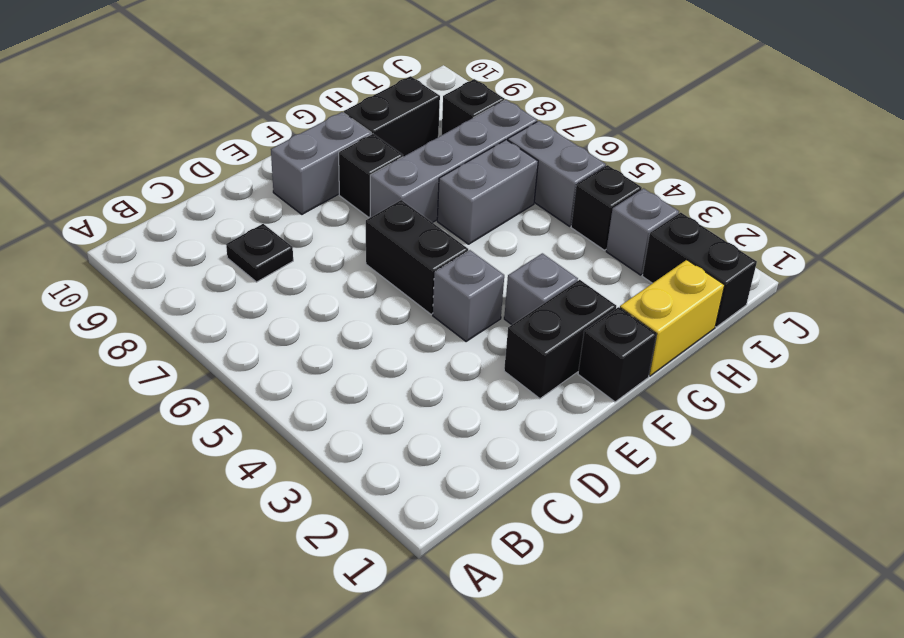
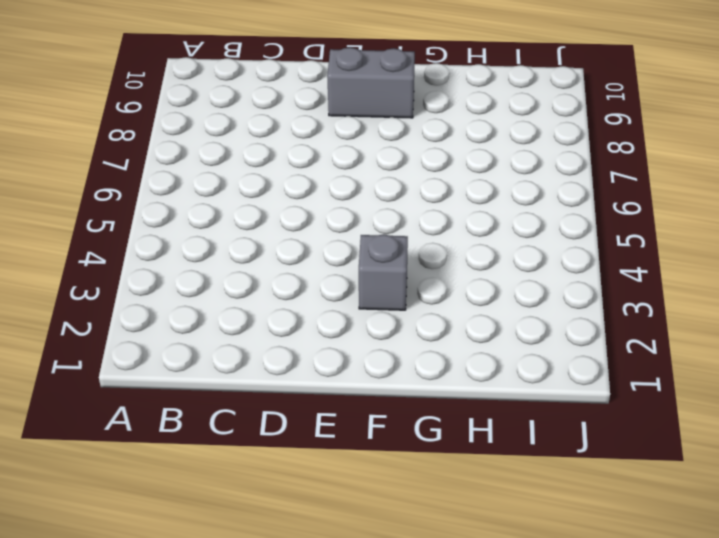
none -> black plate C8 level 1
none -> black brick E2:F2 level 1
none -> grey brick E4 level 1

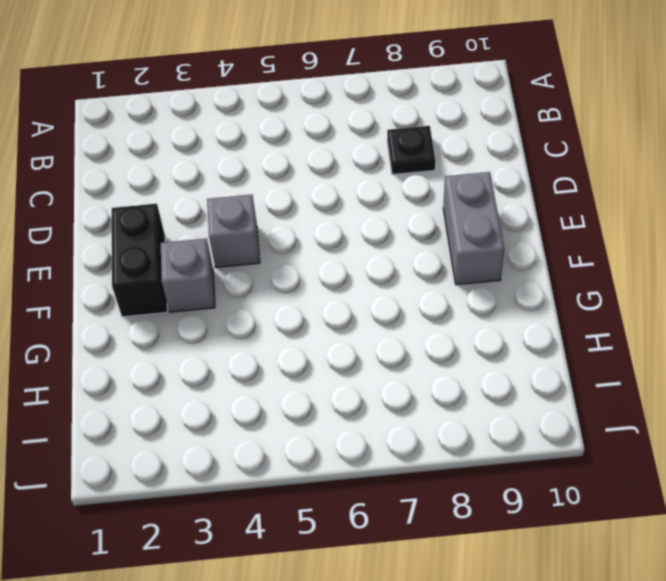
none -> black brick E5:E6 level 1
none -> black brick F1 level 1
none -> grey brick F7:I7 level 1

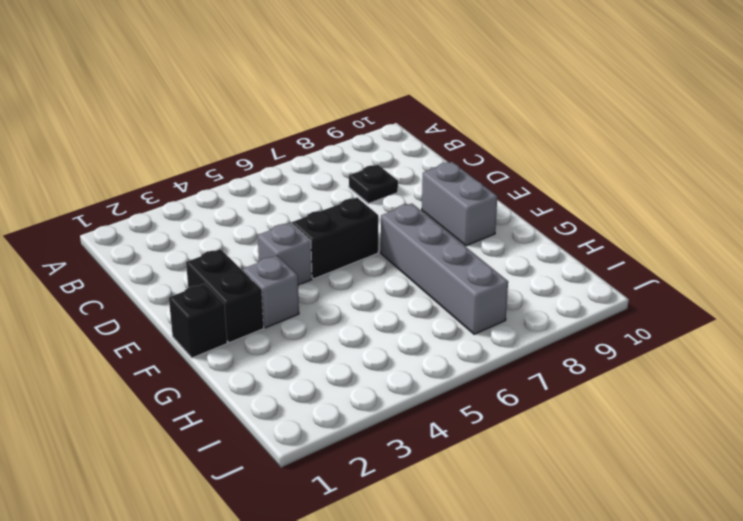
none -> black brick F8 level 1
none -> yellow brick G1:H1 level 1
none -> grey brick G6:H6 level 1

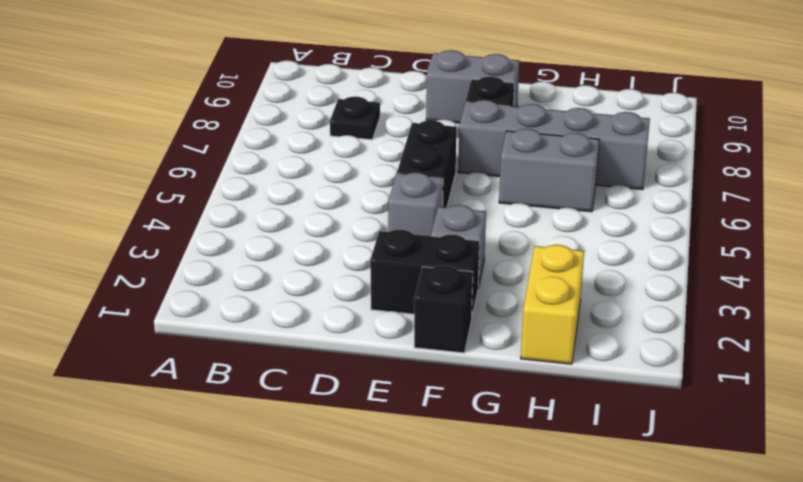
yellow brick H1:H2 level 1 -> yellow brick G1:H1 level 1
none -> black brick G9:H9 level 1
none -> black brick I1:I2 level 1
none -> grey brick I3 level 1

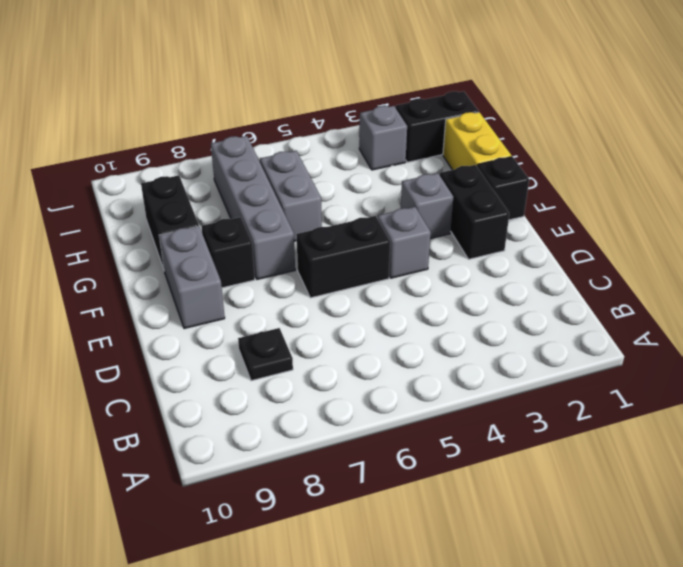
none -> black brick I4 level 1
none -> grey brick I5:I6 level 1
none -> black brick I8 level 1

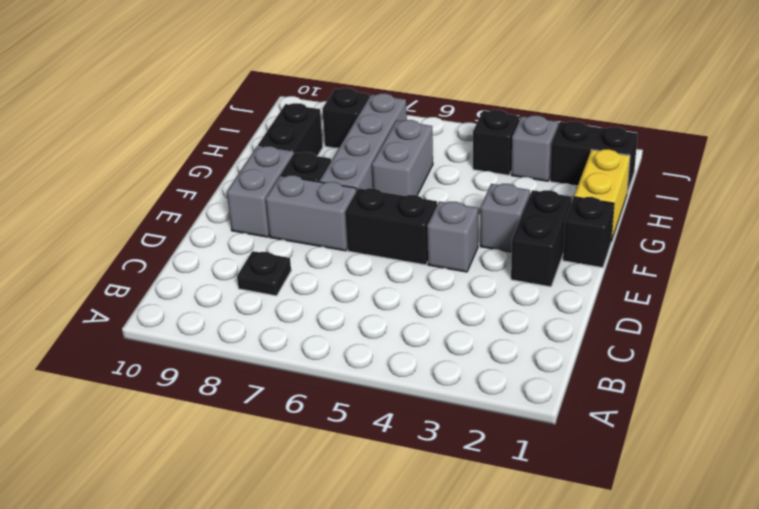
grey brick E7:E8 level 1 -> grey brick I5:I6 level 1

